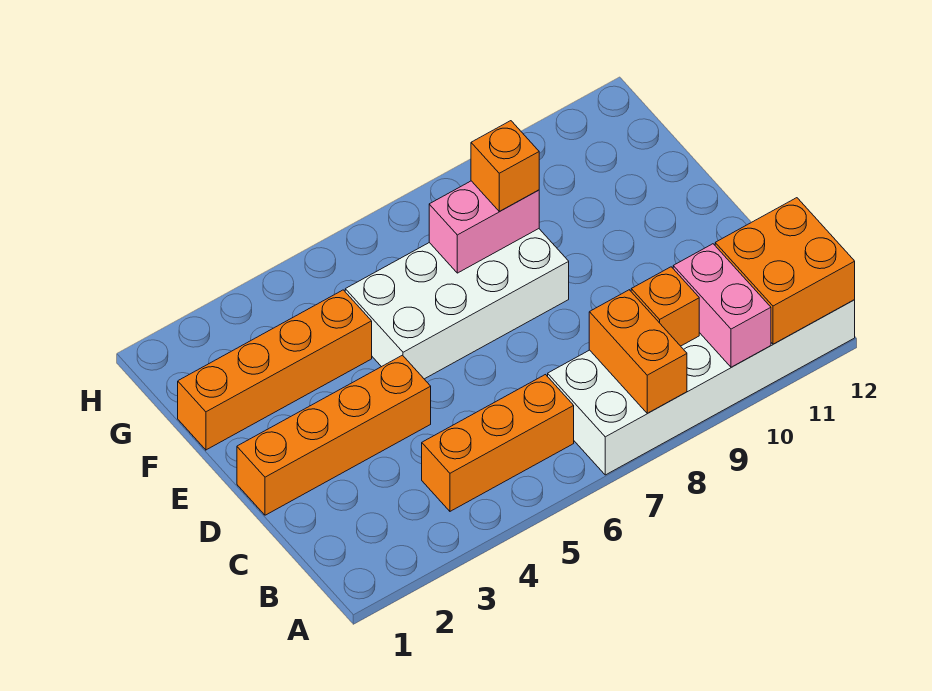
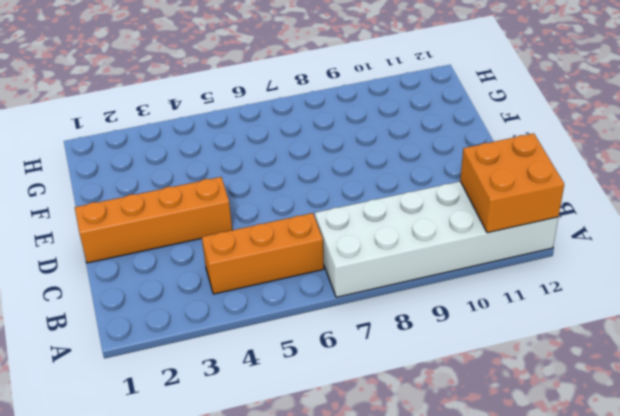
none -> white brick E5:F8 level 1
none -> orange brick F1:F4 level 1

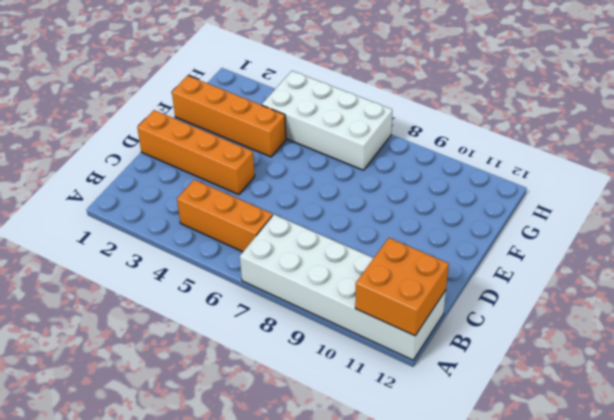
white brick G4:H7 level 1 -> white brick E5:F8 level 1
none -> orange brick A8:B8 level 2
none -> pink brick A10:B10 level 2

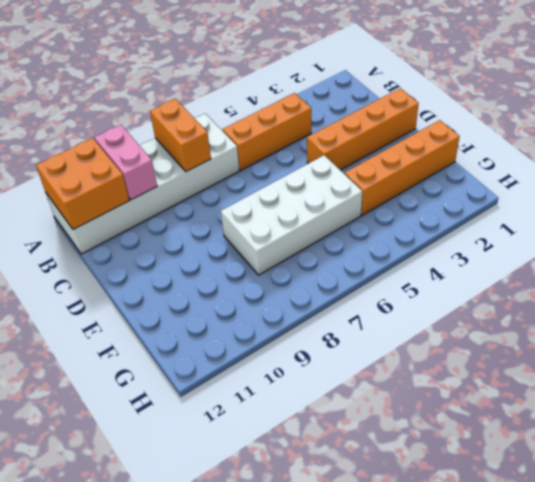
none -> orange brick B9 level 2
none -> pink brick F7:F8 level 2

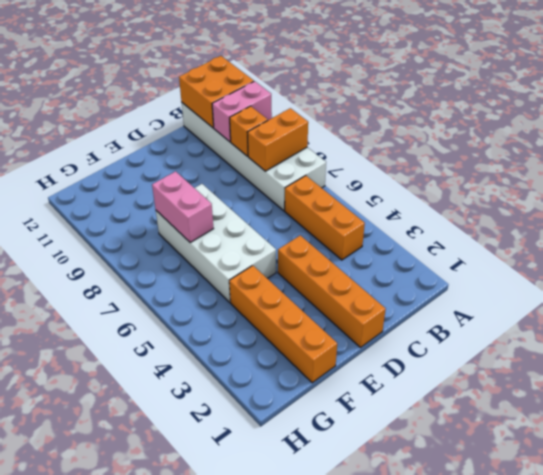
none -> orange brick F8 level 3

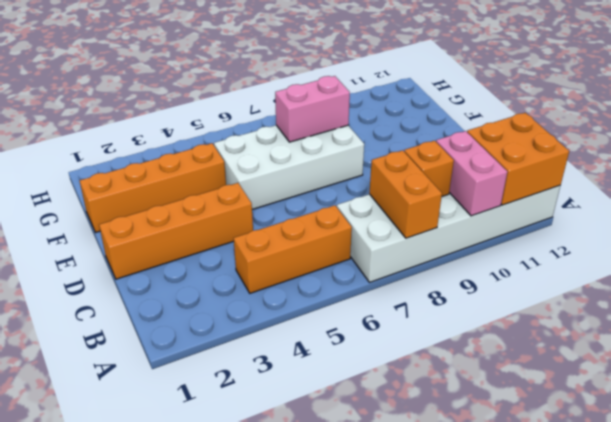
none -> orange brick F8 level 3

